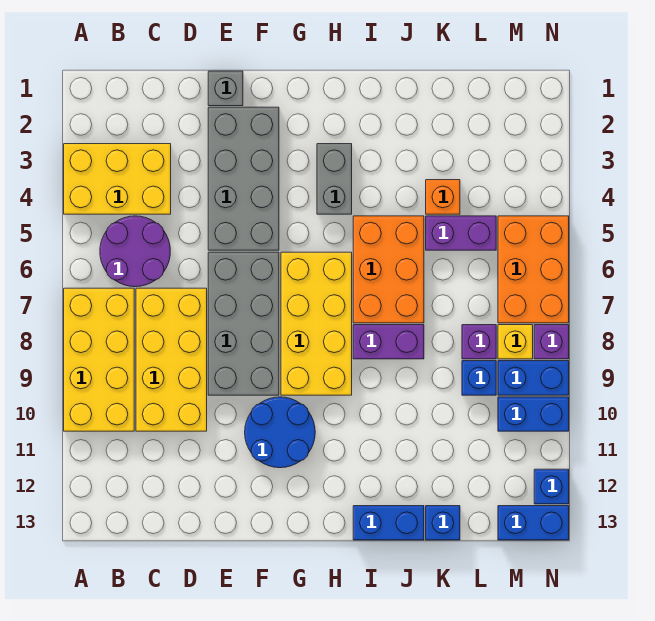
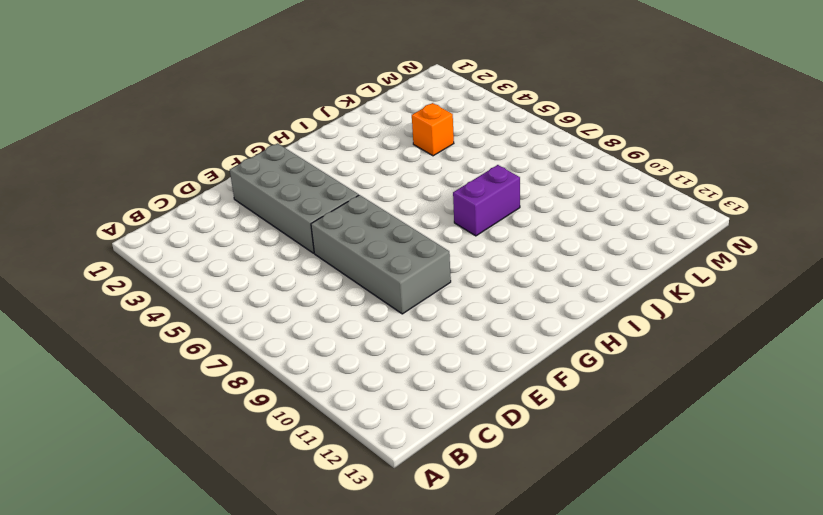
none -> yellow brick A3:C4 level 1
none -> yellow brick A7:B10 level 1
none -> purple round brick B5:C6 level 1

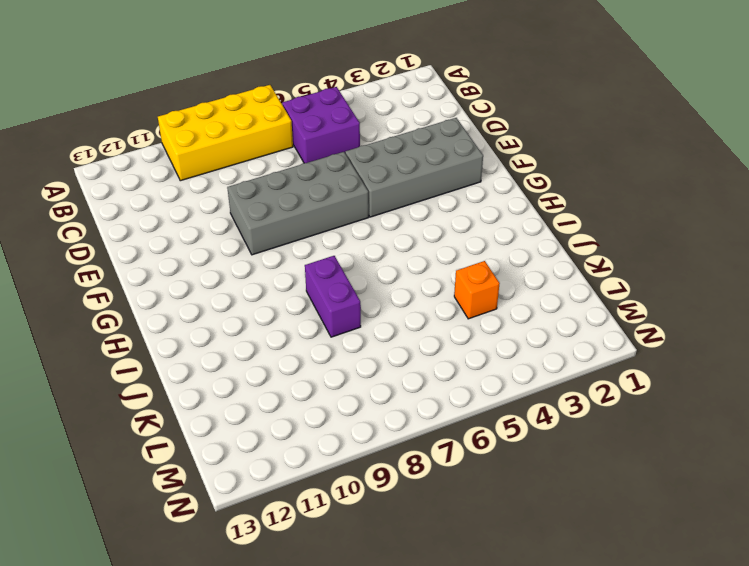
purple brick B5:C6 level 1 -> purple round brick B5:C6 level 1
none -> yellow brick A3:C4 level 1
none -> yellow brick C7:D10 level 1
none -> grey brick E1 level 1

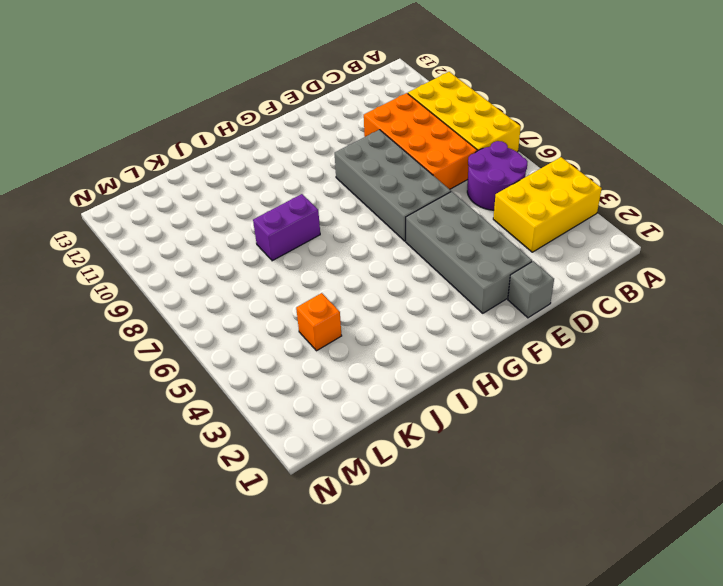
orange brick C7:D10 level 1 -> yellow brick C7:D10 level 1
none -> blue round brick F10:G11 level 1
none -> yellow brick G6:H9 level 1
none -> grey brick H3:H4 level 1

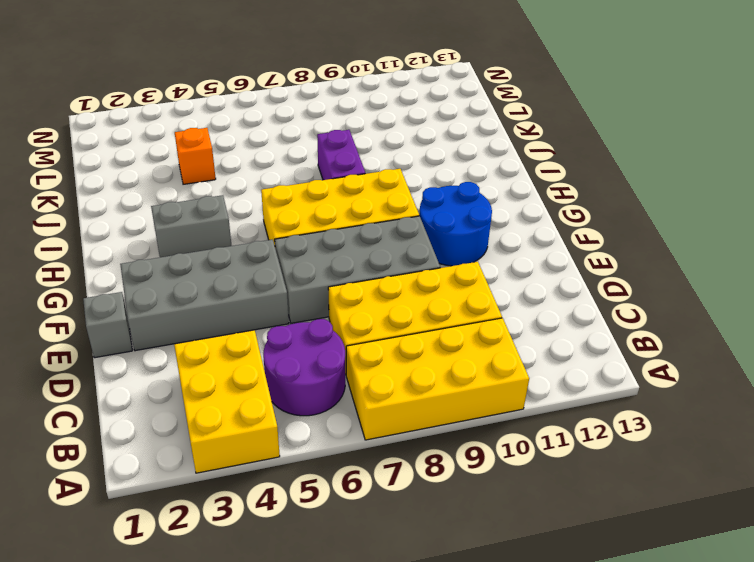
none -> orange brick I5:J7 level 1
none -> blue brick I13:J13 level 1
none -> purple brick K5:L5 level 1

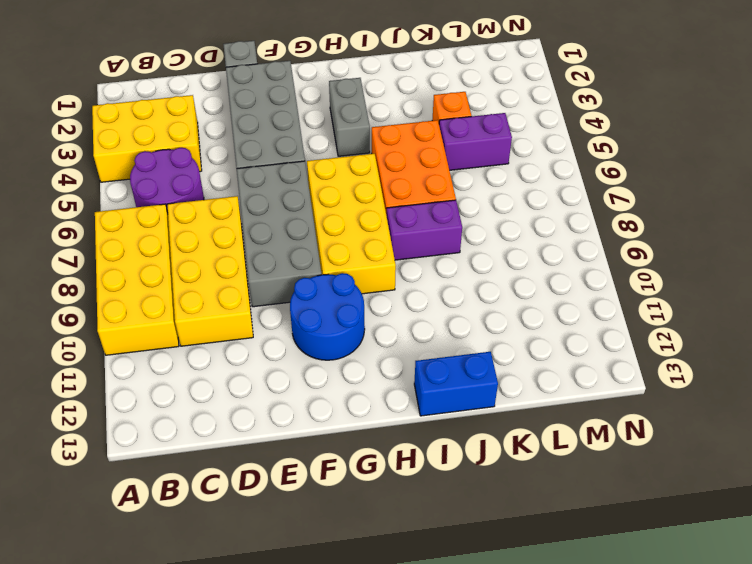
none -> blue brick K13 level 1
none -> purple brick L8 level 1
none -> blue brick L9 level 1

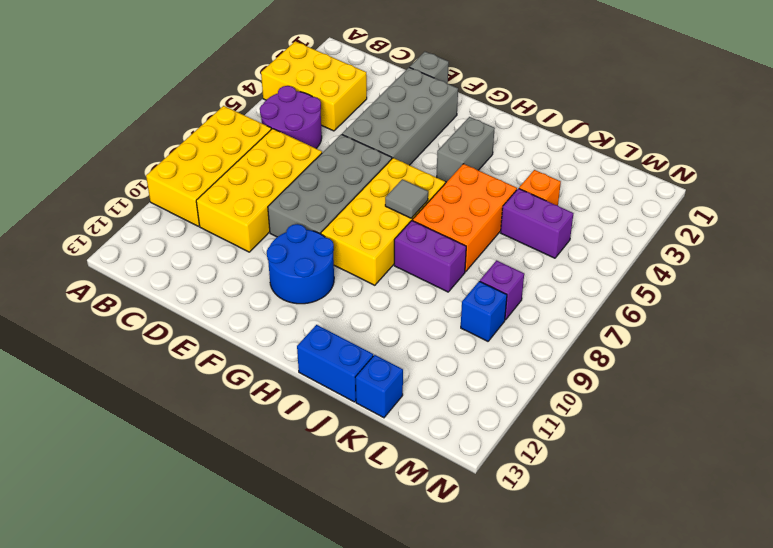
grey tile H7 level 2 -> none
none -> orange brick M5:N7 level 1
none -> yellow brick M8 level 1
none -> blue brick M9:N9 level 1

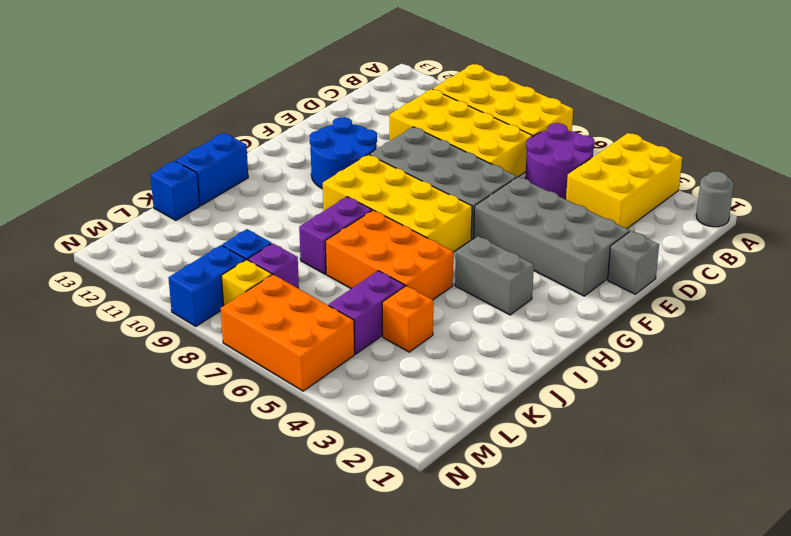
grey round brick A1 level 1 -> none
none -> blue brick M10:N10 level 1
none -> blue brick M13:N13 level 1
none -> purple brick N8 level 1

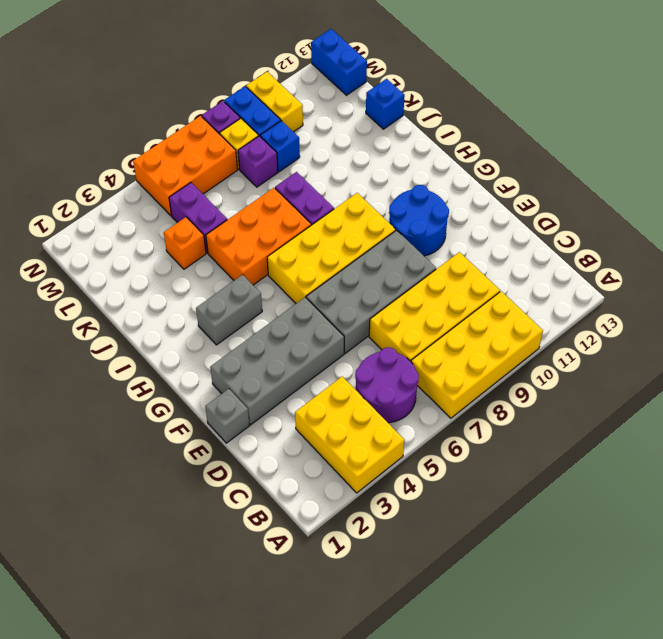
yellow brick M10:N10 level 1 -> blue brick M10:N10 level 1
none -> blue brick I13:J13 level 1
none -> blue brick N12 level 1

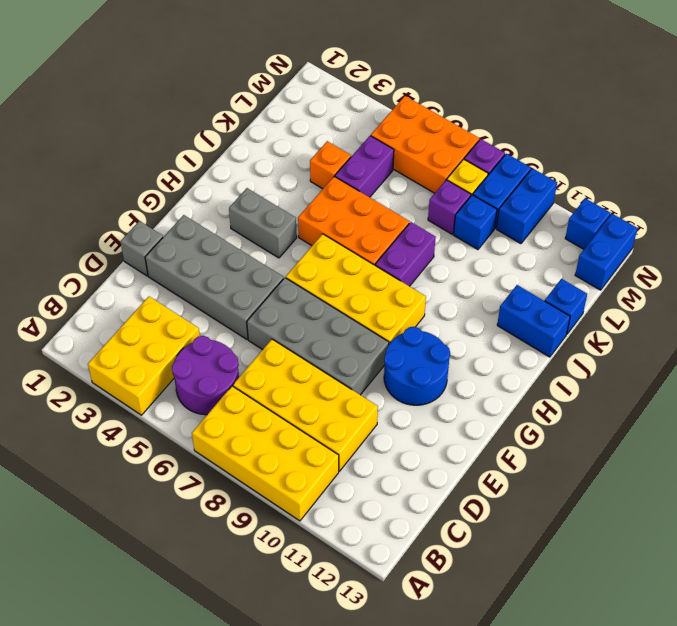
blue brick J12:J13 level 1 -> blue brick I13:J13 level 1

